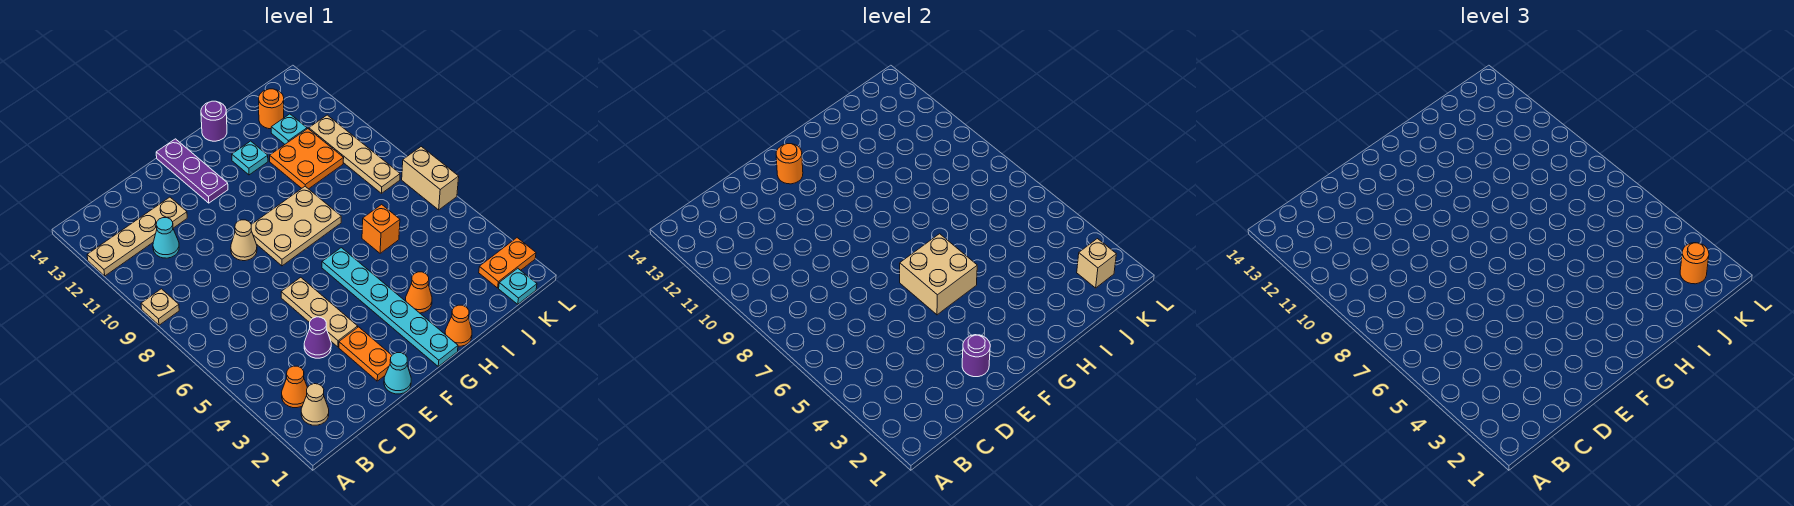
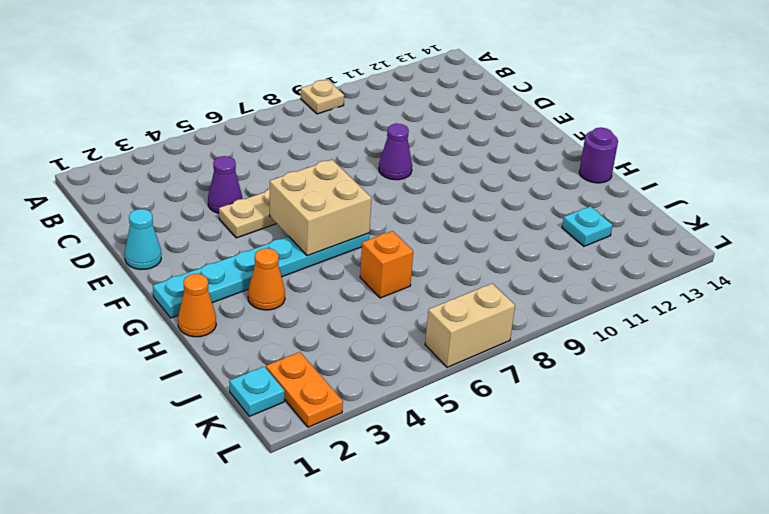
purple cone E9 level 1 -> tan cone E9 level 1
none -> tan plate A12:D12 level 1
none -> tan cone B2 level 1
none -> orange cone B3 level 1
none -> cyan cone C11 level 1

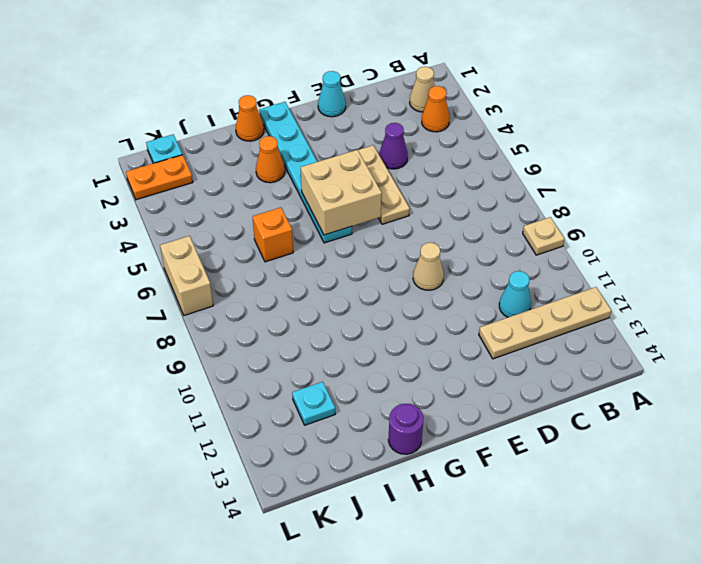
none -> orange plate E2:E3 level 1
none -> tan plate F8:H9 level 1
none -> purple plate F12:F14 level 1
none -> cyan plate H12 level 1

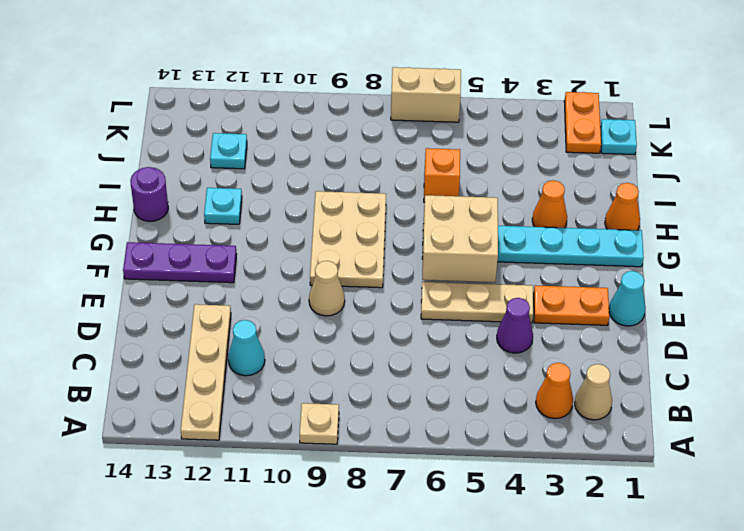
none -> orange plate I10:J11 level 1
none -> orange round brick J13 level 1
none -> tan plate K8:K11 level 1
none -> purple round brick E2 level 2

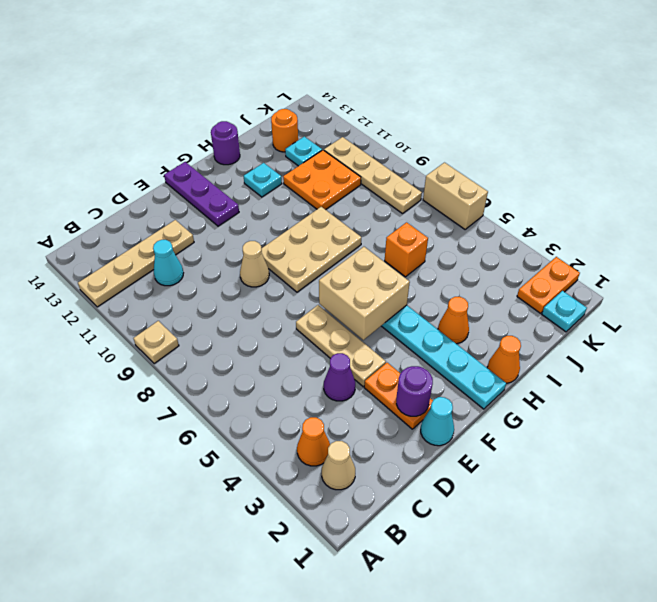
none -> orange round brick F13 level 2
none -> tan brick K2 level 2
none -> orange round brick K2 level 3

